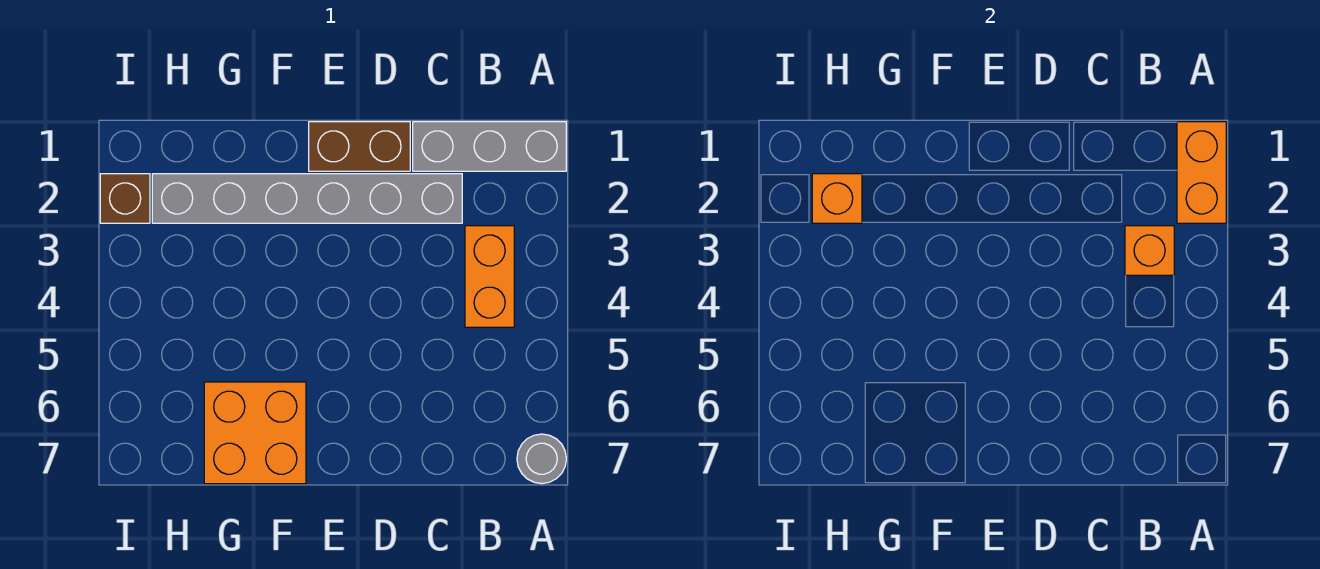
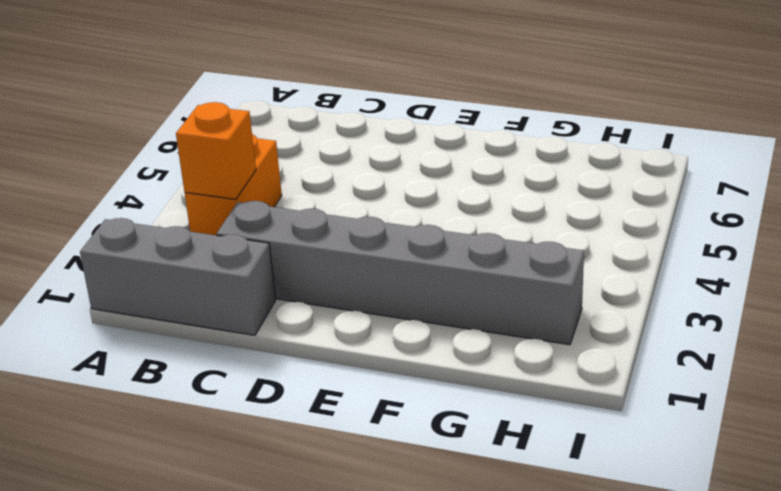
none -> grey round brick A7 level 1
none -> brown brick D1:E1 level 1

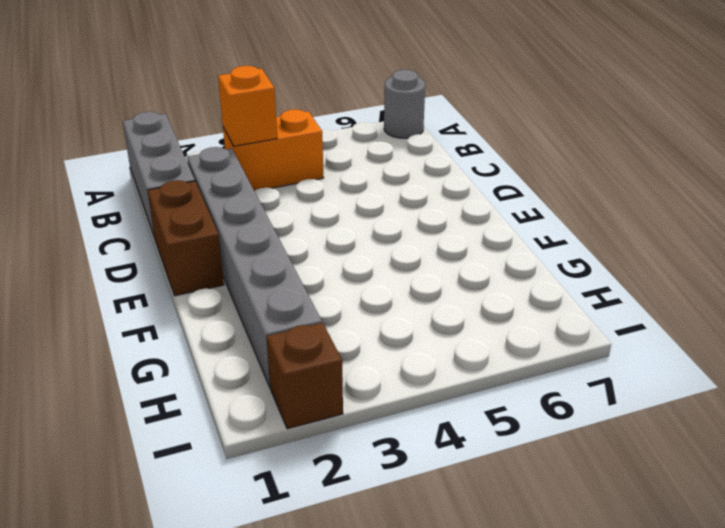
none -> orange brick F6:G7 level 1
none -> orange brick A1:A2 level 2

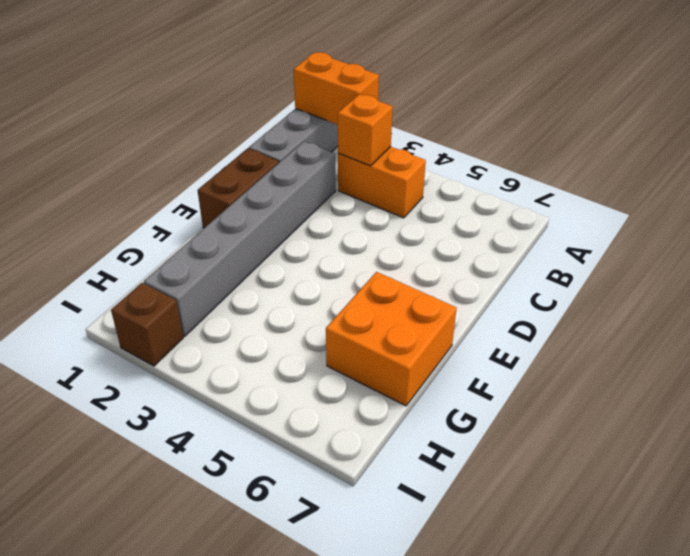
none -> grey round brick A7 level 1
none -> orange brick H2 level 2

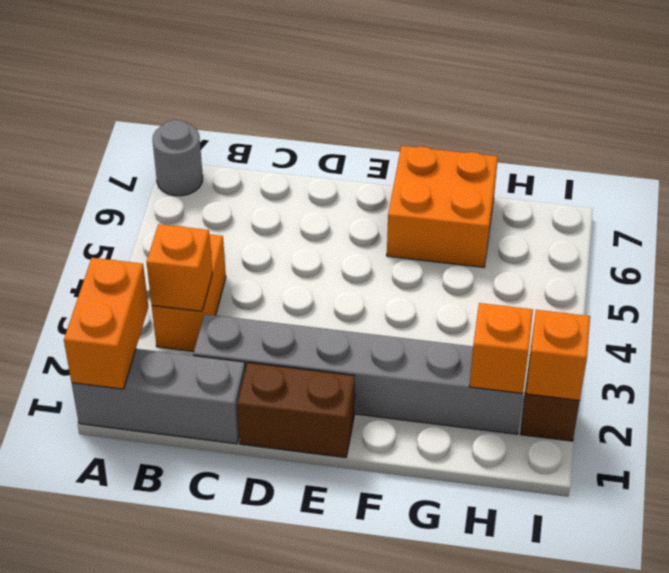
orange brick I2 level 2 -> none

